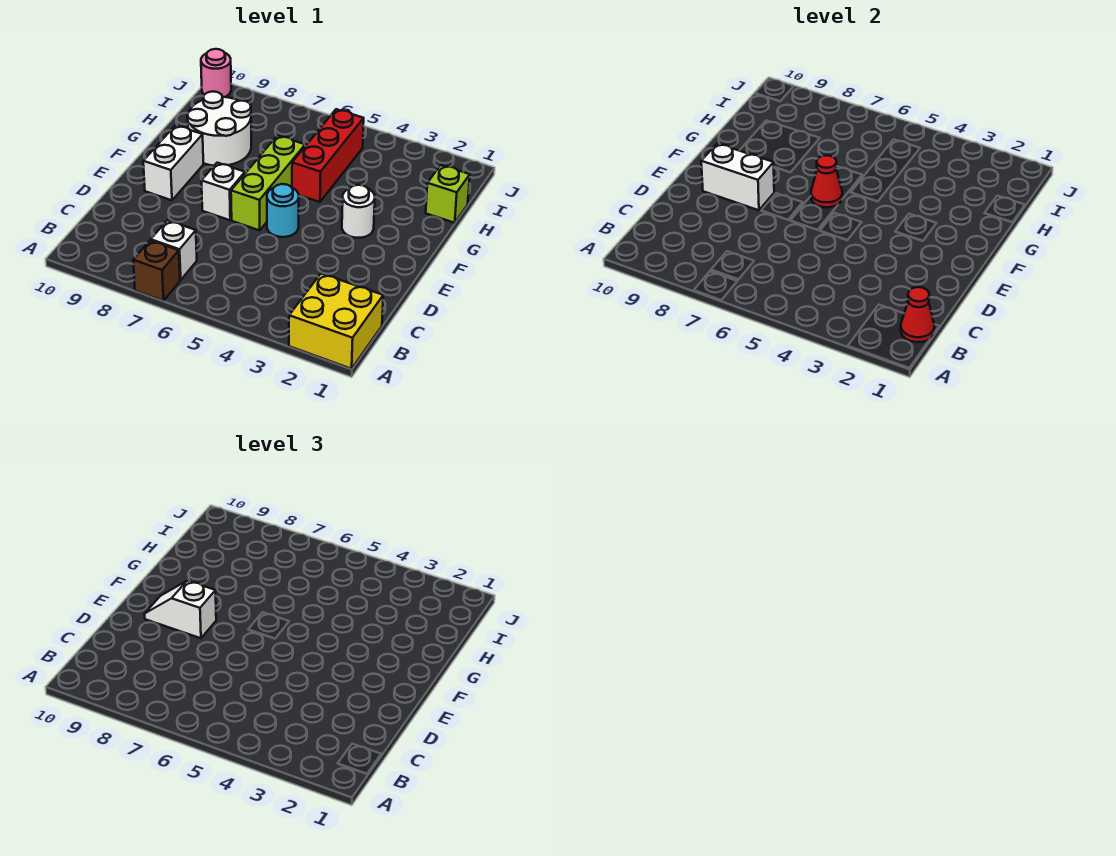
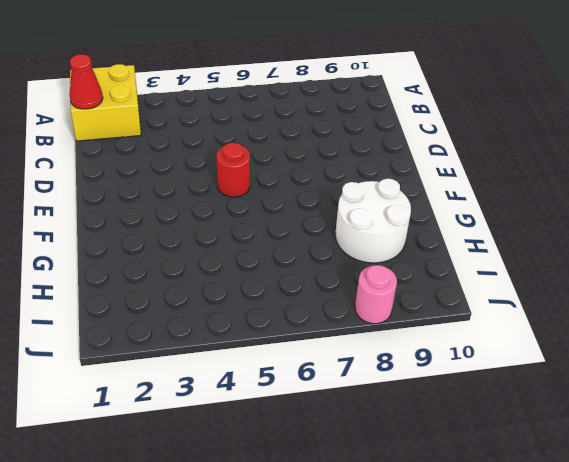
red round brick E5 level 1 -> cyan round brick E5 level 1
pink round brick J8 level 1 -> pink round brick J10 level 1
none -> brown brick A7 level 1
none -> white brick B7 level 1
none -> lime brick E6:G6 level 1

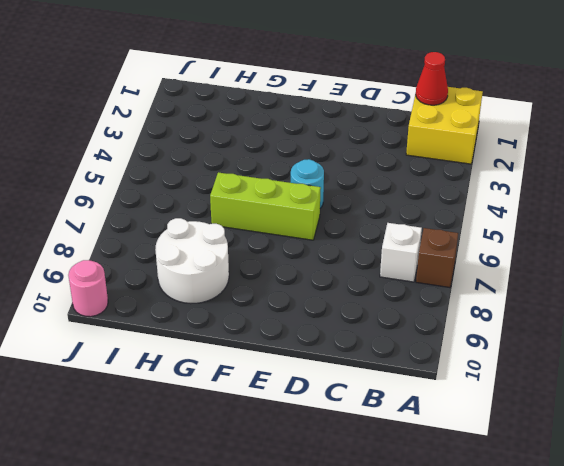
none -> white brick E7 level 1
none -> white brick E9:F9 level 1
none -> white round brick F3 level 1

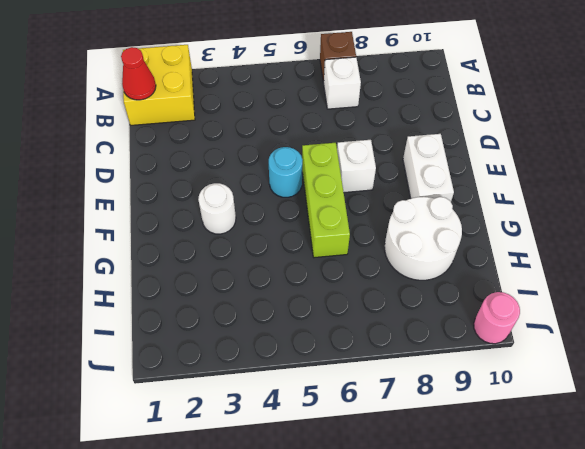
none -> red brick G5:I5 level 1
none -> lime brick H1 level 1
none -> white brick E8:E9 level 2

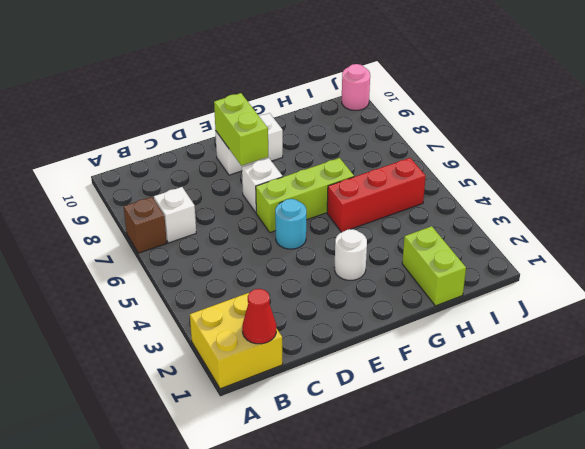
lime brick E8:E9 level 2 -> white brick E8:E9 level 2
lime brick H1:H2 level 1 -> lime brick H1 level 1
none -> white round brick G8:H9 level 1
none -> red cone F6 level 2
none -> white slope E8:E9 level 3 top 8

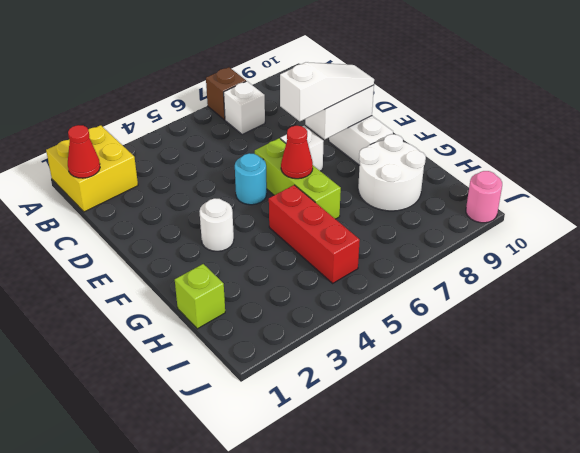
white slope E7:E9 level 3 top 7 -> white slope E8:E9 level 3 top 8

